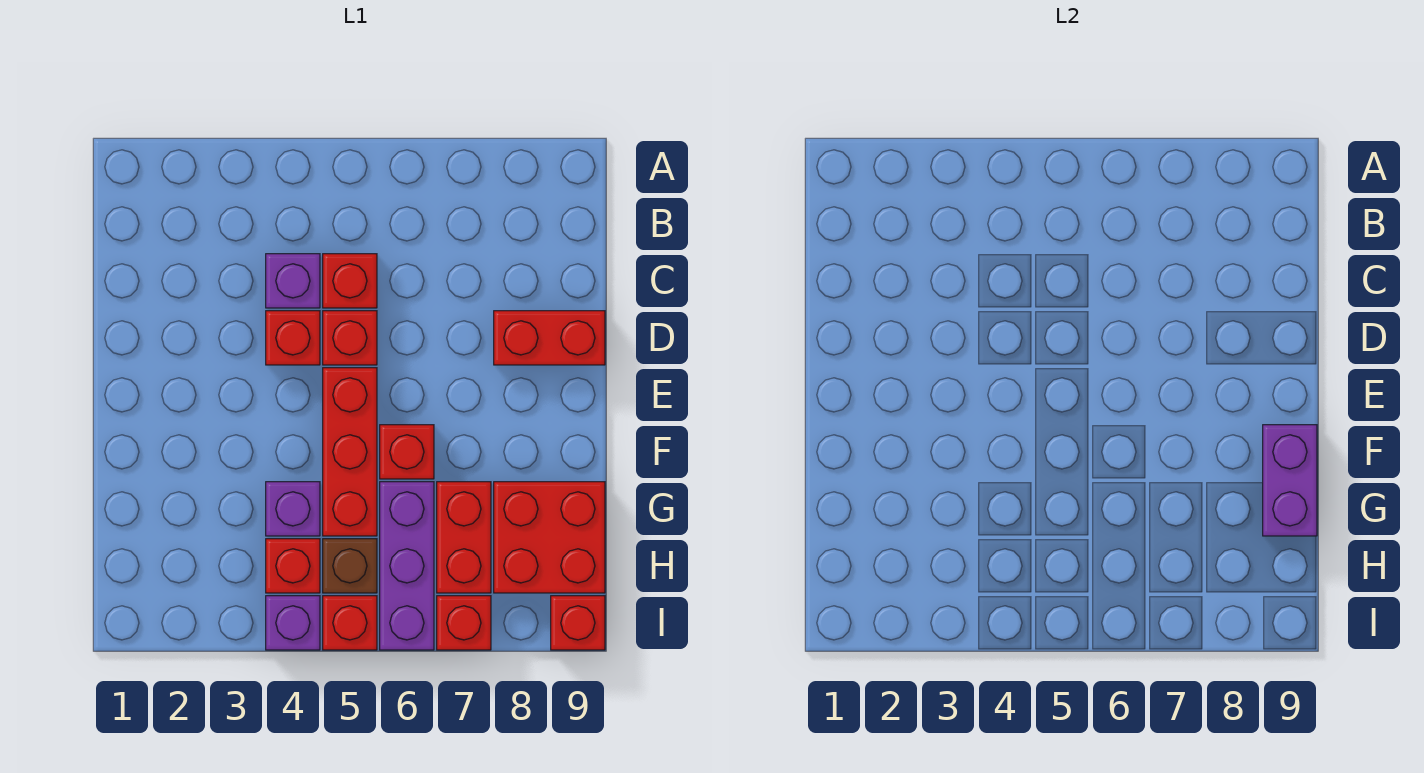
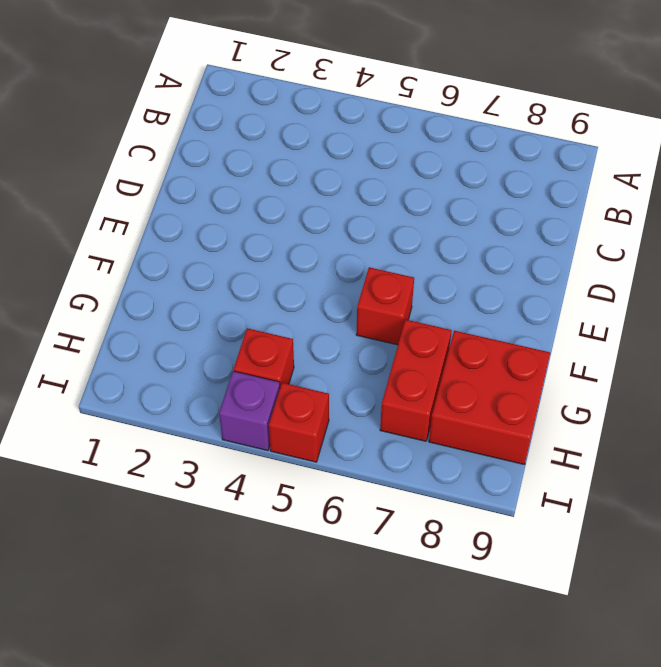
none -> purple brick C4 level 1
none -> red brick C5 level 1
none -> red brick D4 level 1

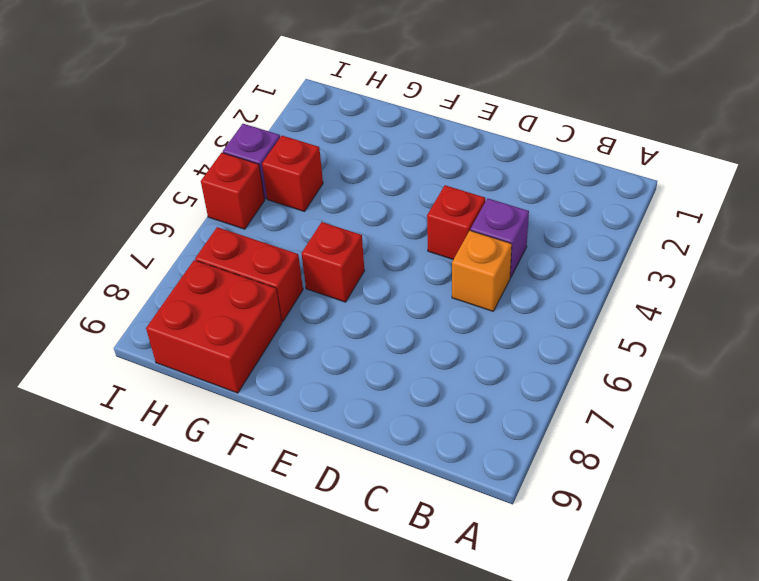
orange brick C5 level 1 -> red brick C5 level 1
none -> red brick D5 level 1
none -> red brick D8:D9 level 1
none -> red brick E5:G5 level 1

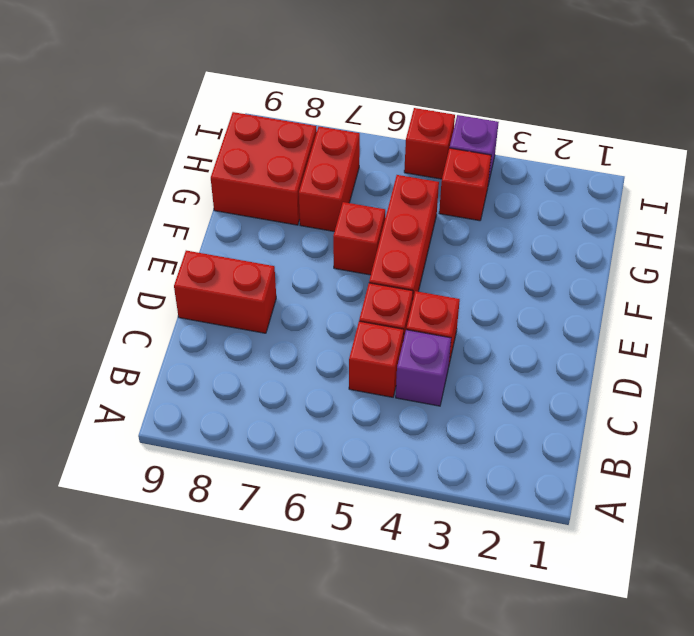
none -> purple brick G4 level 1
none -> purple brick G6:I6 level 1
none -> brown brick H5 level 1

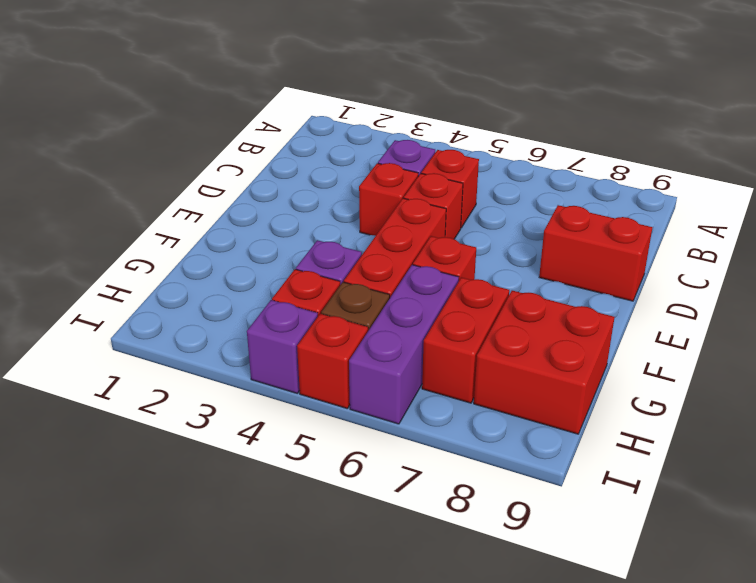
none -> red brick I7 level 1
none -> red brick I9 level 1
none -> purple brick F9:G9 level 2

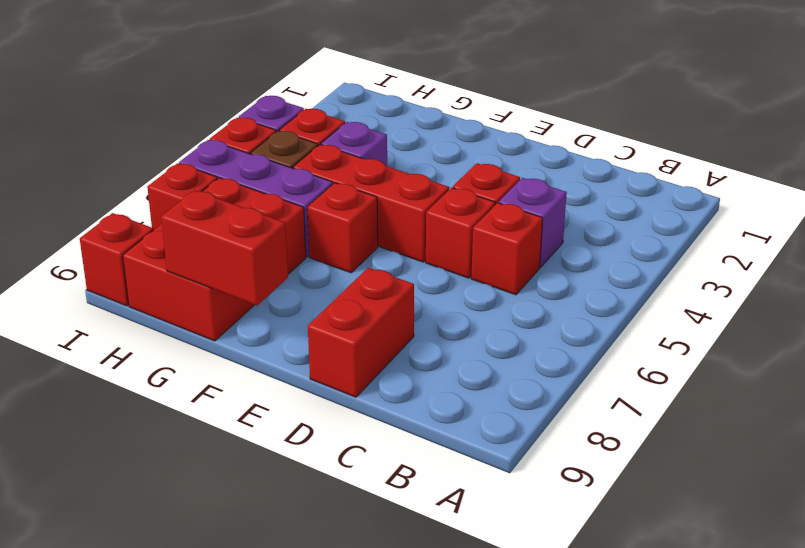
red brick F9:G9 level 2 -> purple brick F9:G9 level 2

